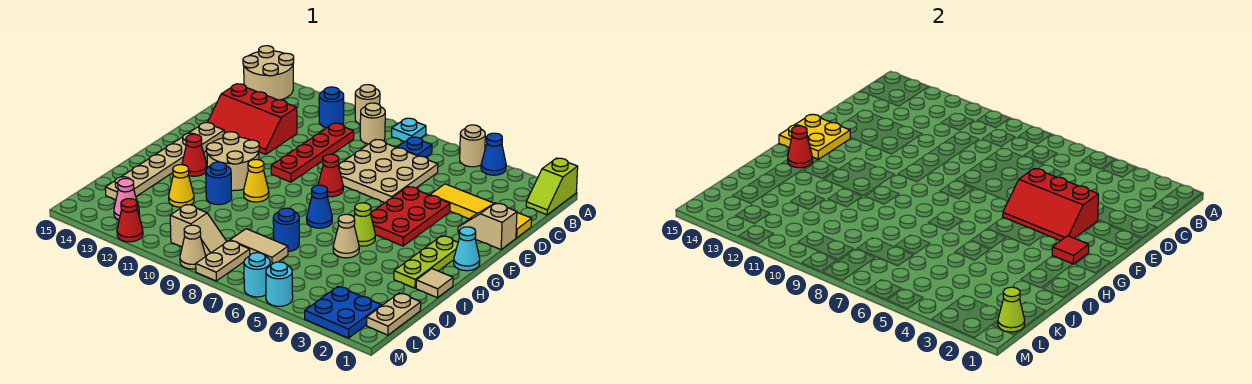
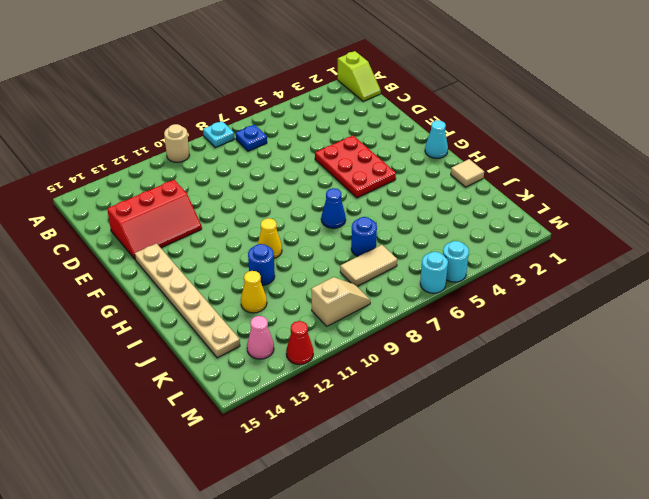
none -> blue cone A4 level 1
none -> tan round brick A5 level 1
none -> tan round brick A14:B15 level 1
none -> tan round brick B9 level 1

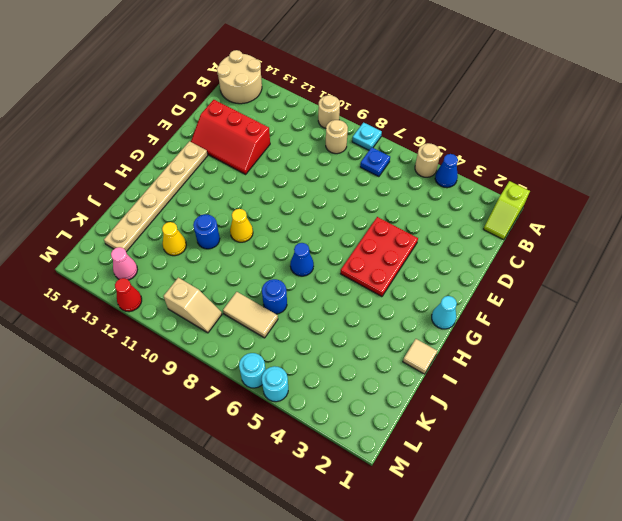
none -> blue round brick B11 level 1
none -> tan plate C6:E8 level 1
none -> red plate C10:F10 level 1
none -> yellow tile D1:D4 level 1

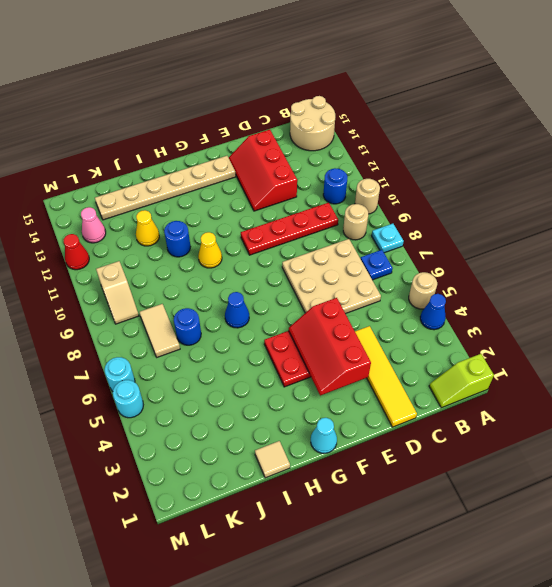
none -> tan slope E1:E2 level 1 top 1
none -> red cone F8 level 1
none -> lime plate G2:I2 level 1
none -> tan round brick G11:H12 level 1

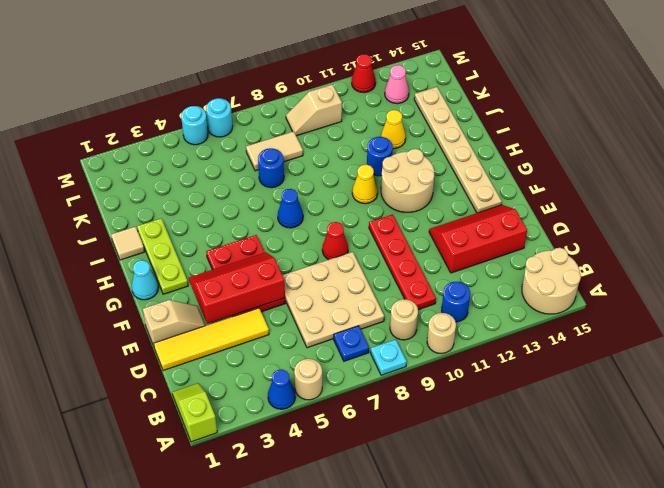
none -> lime cone H5 level 1
none -> red cone H13 level 1
none -> tan cone I5 level 1
none -> tan plate K1:L1 level 1

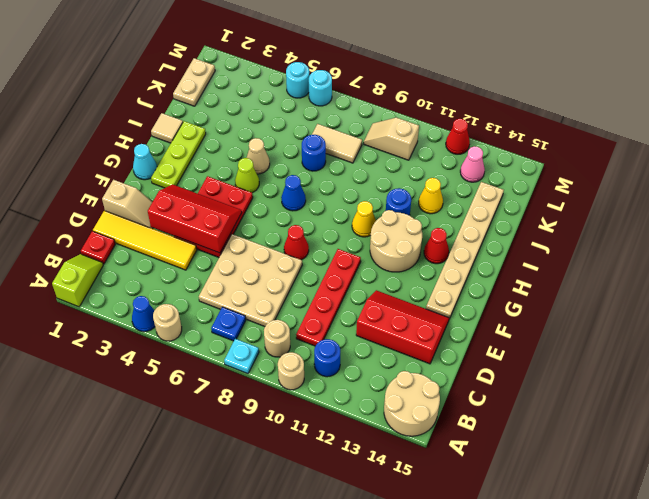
red plate C1 level 1 -> none
none -> blue plate L2:M3 level 1
none -> tan plate L8:M8 level 1
none -> tan cone M9 level 1
none -> yellow plate F14:G15 level 2

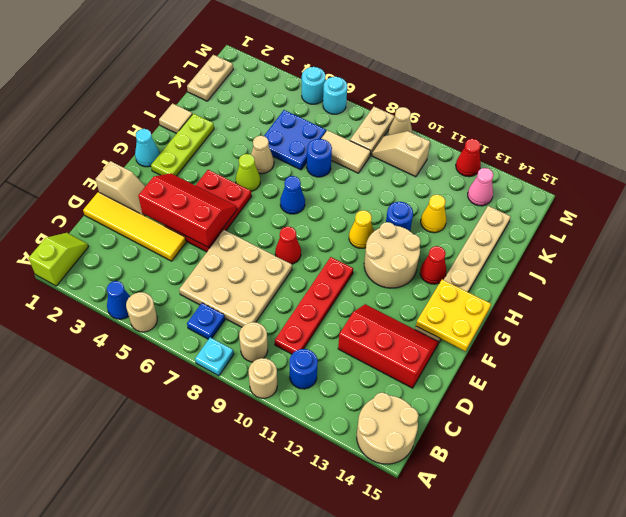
blue plate J5:K6 level 1 -> blue plate L2:M3 level 1
none -> red tile G2 level 2
none -> red cone H14 level 2
none -> lime cone L1 level 2

